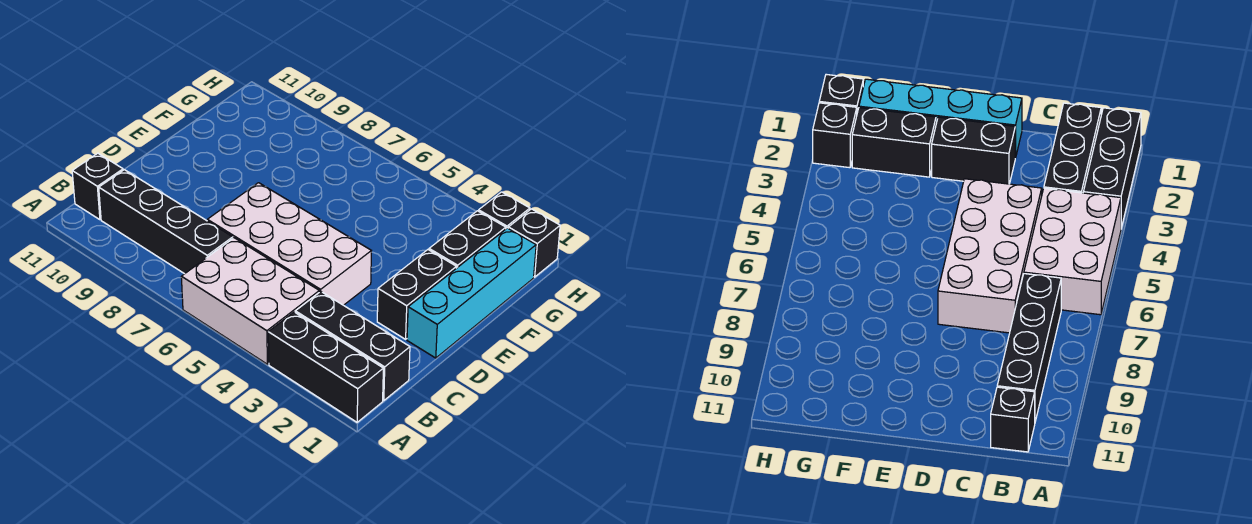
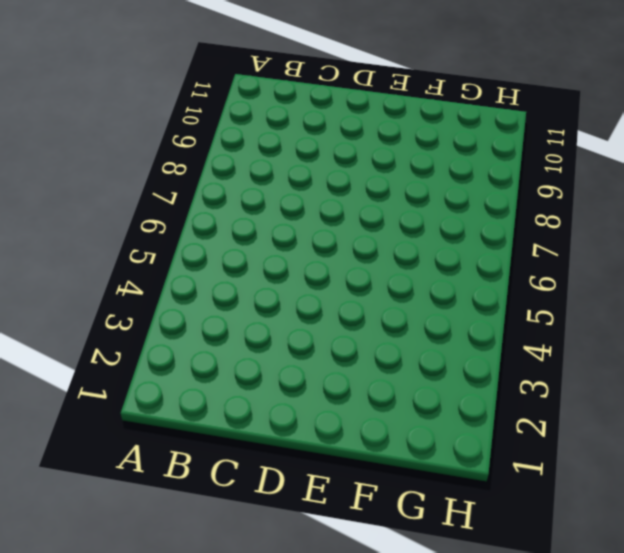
none -> black brick A1:A3 level 1
none -> white brick A4:B6 level 1

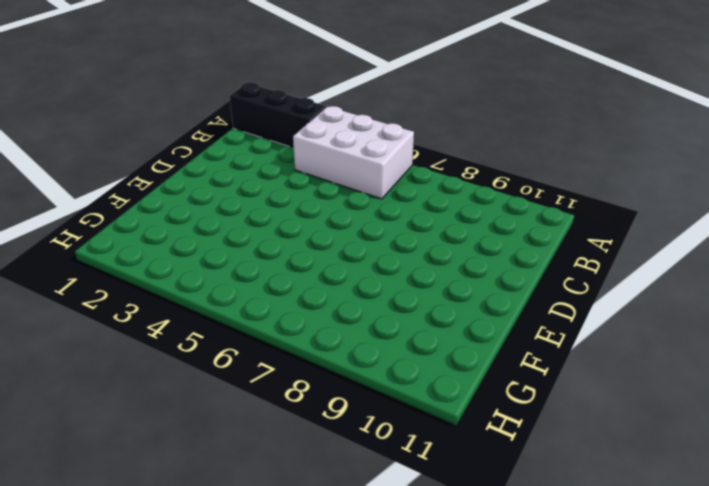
none -> black brick B1:B3 level 1
none -> black brick B7:B10 level 1

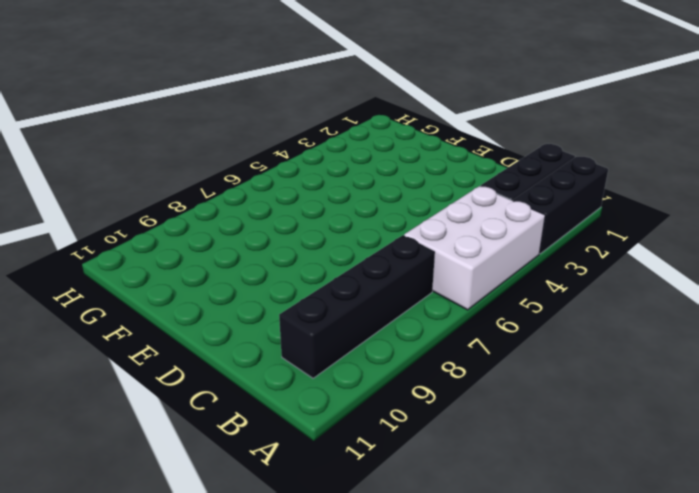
none -> black brick B11 level 1
none -> white brick C4:D7 level 1

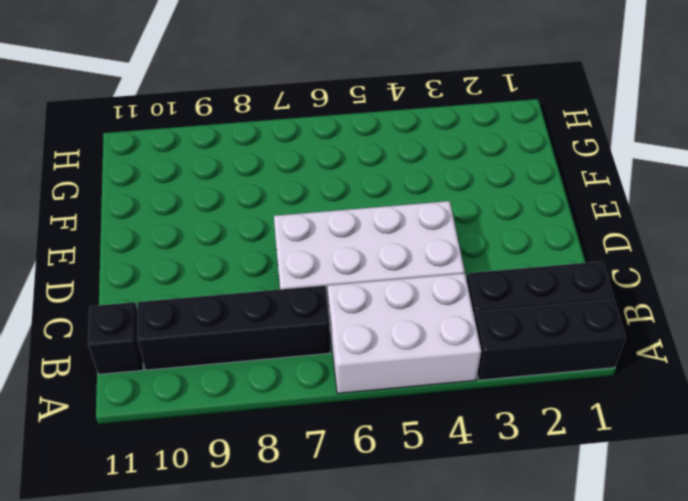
none -> cyan brick D1:G1 level 1
none -> black brick D2:E2 level 1

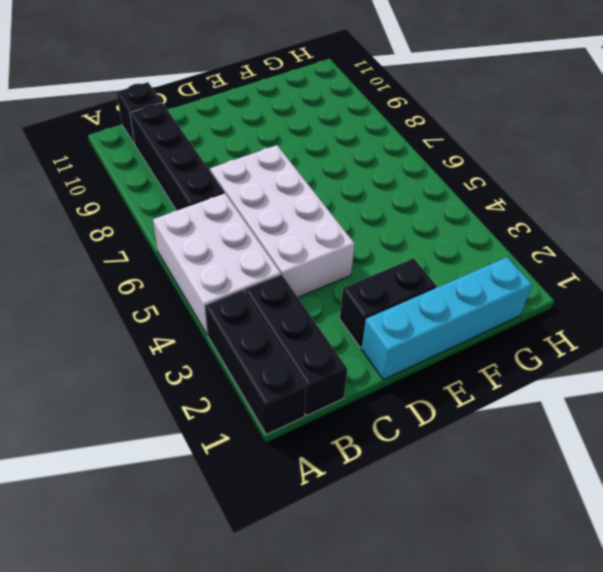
none -> black brick F2:G2 level 1
none -> black brick H1 level 1

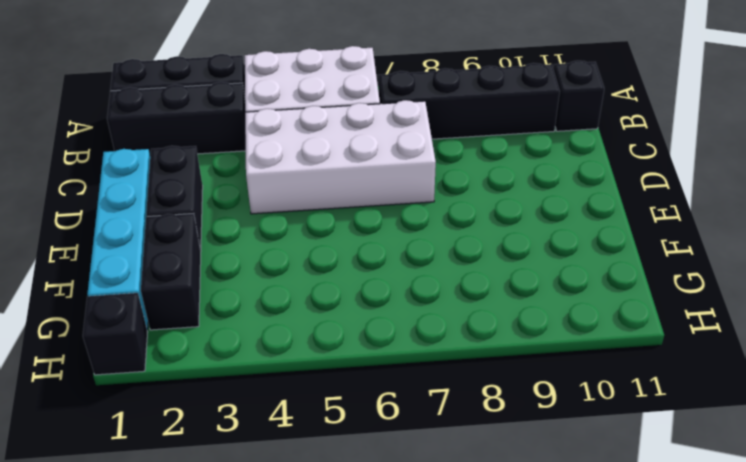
none -> black brick H2 level 1

